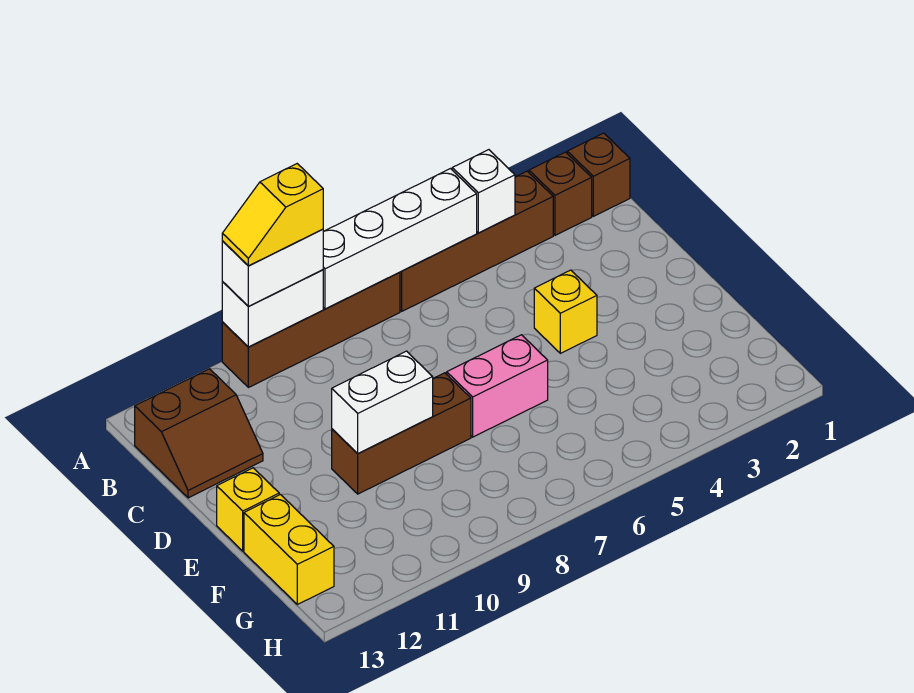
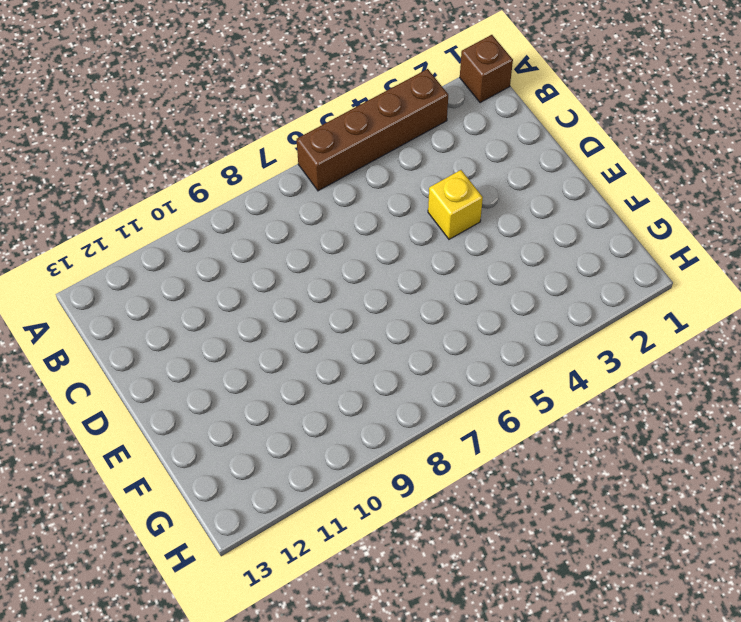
none -> brown brick A2 level 1
none -> brown brick A7:A10 level 1
none -> brown slope B12:C13 level 1 top B

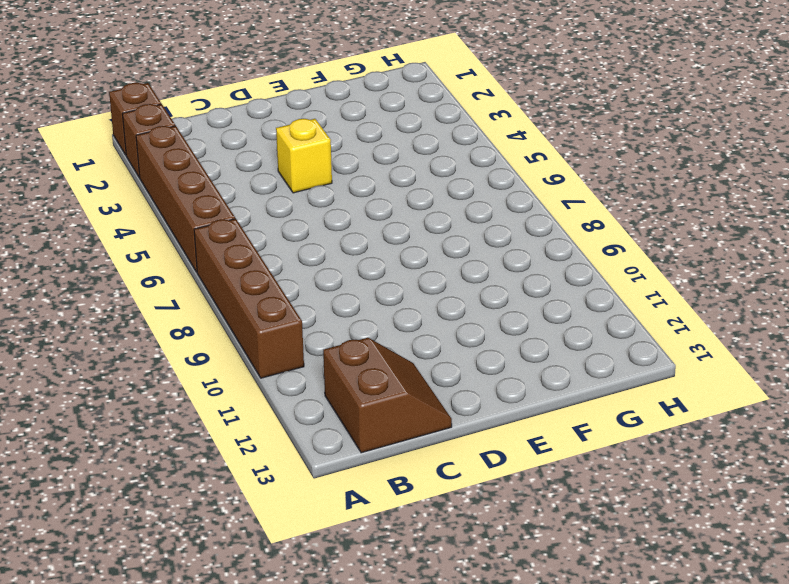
none -> pink brick E6:E7 level 1
none -> brown brick E8:E10 level 1
none -> yellow brick E13 level 1

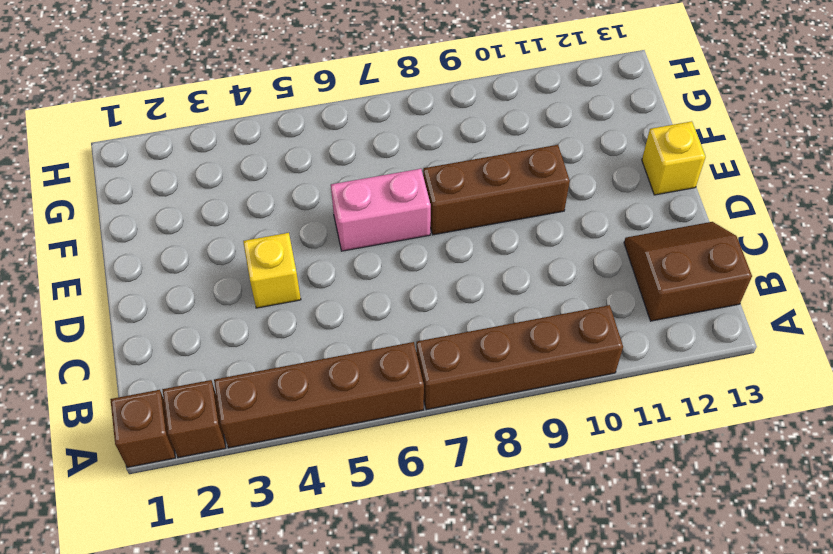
none -> yellow brick F13:G13 level 1
none -> white brick A4 level 2
none -> white brick A5:A8 level 2

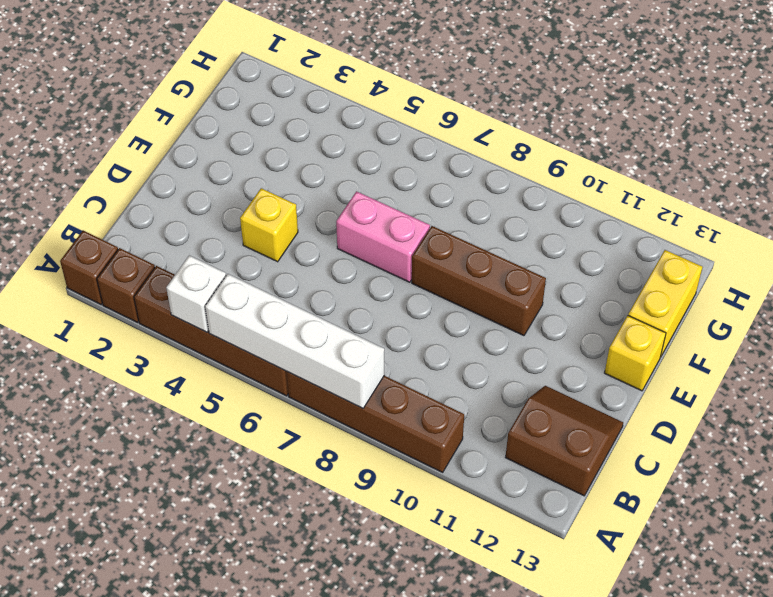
none -> white brick A9:A10 level 2
none -> white brick E9:E10 level 2
none -> white brick A9:A10 level 3

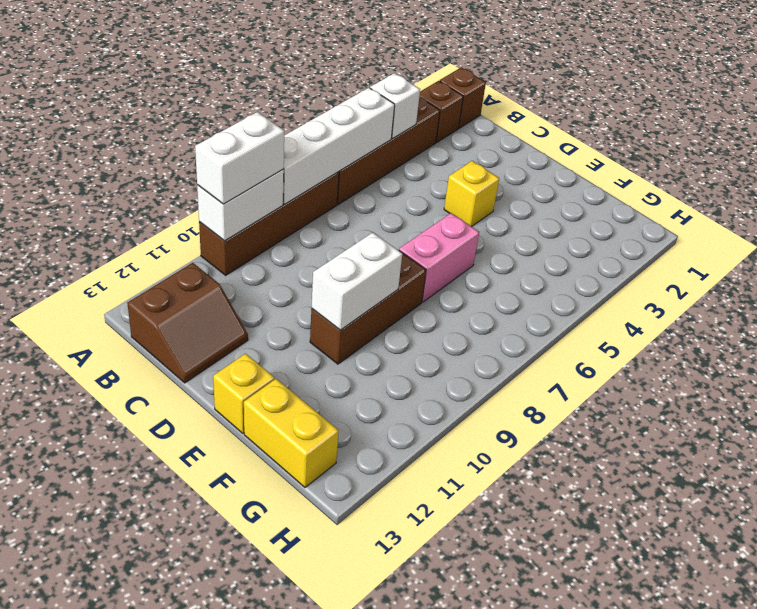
none -> yellow slope A9:A10 level 4 top 9

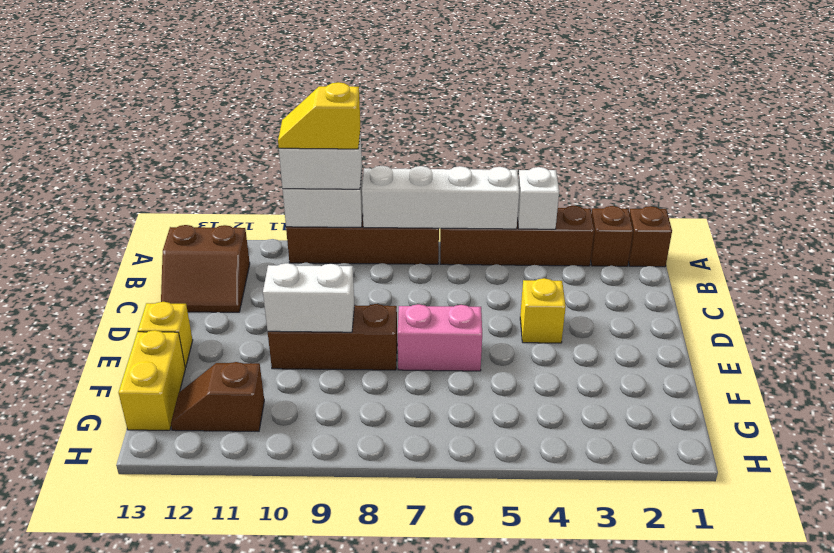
brown slope G11:G12 level 1 top 11 -> none

